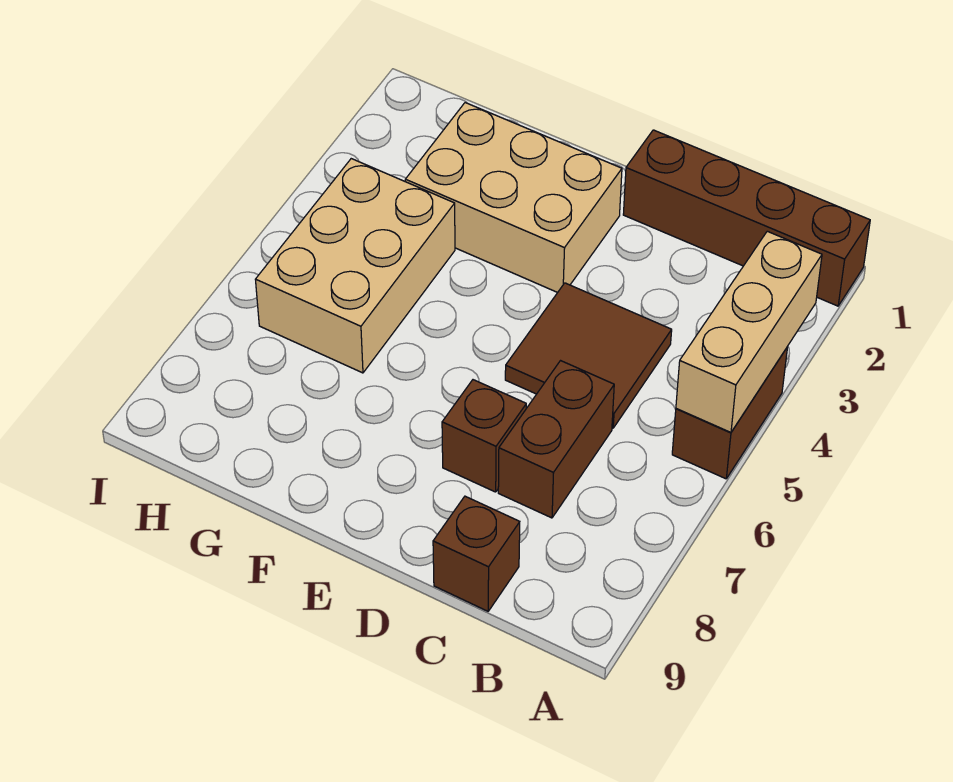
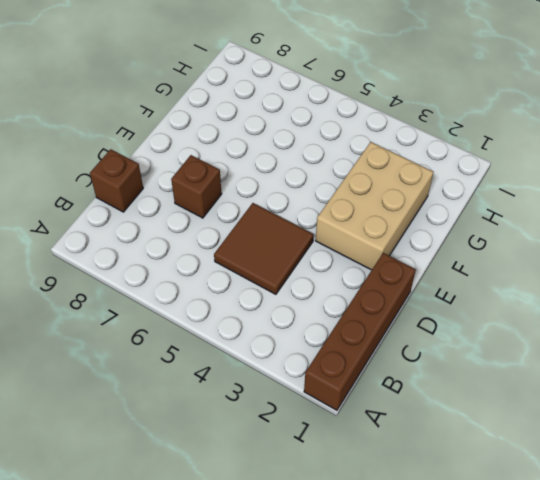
none -> brown brick A4:A5 level 1
none -> brown brick C6:C7 level 1

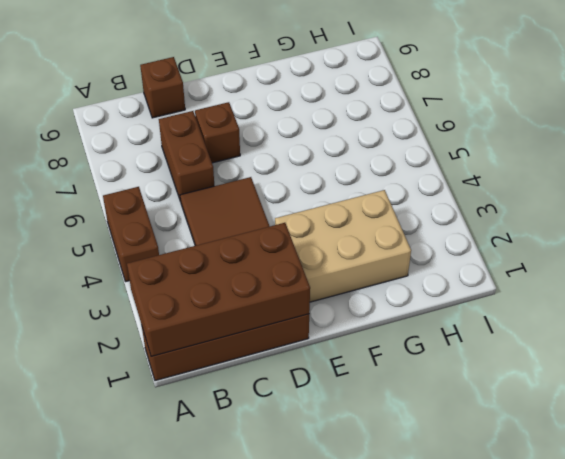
brown brick A1:D2 level 2 -> none
none -> tan brick G4:H6 level 1
none -> tan brick A3:A5 level 2

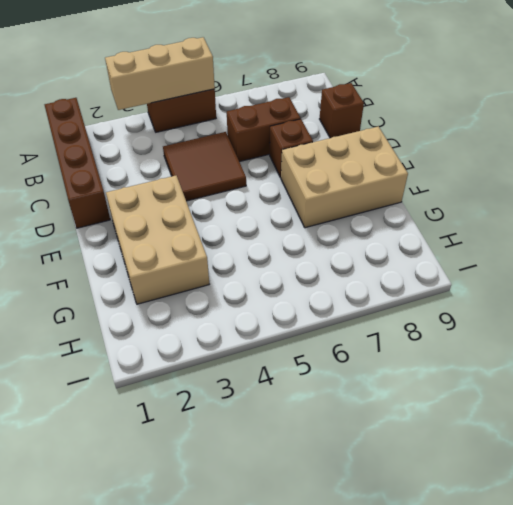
tan brick E7:F9 level 1 -> tan brick G4:H6 level 1

